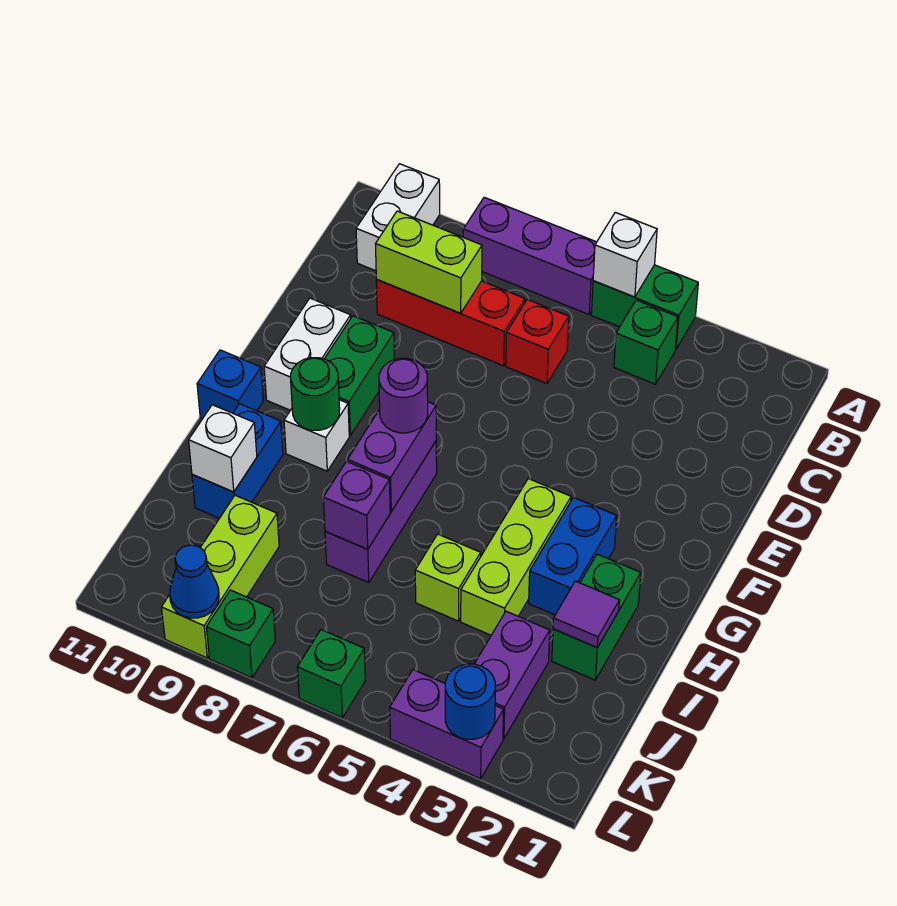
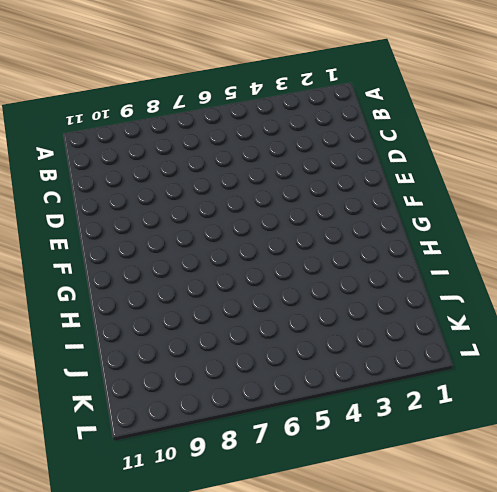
none -> green brick A4:A5 level 1
none -> purple brick A6:A8 level 1
none -> white brick A10:B10 level 1
none -> green brick B4 level 1

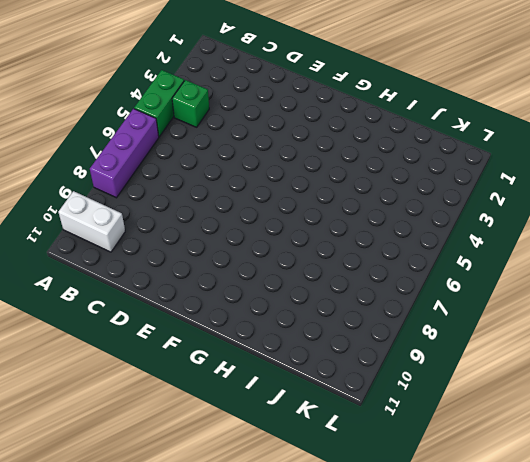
none -> red brick C6 level 1
none -> red brick C7:C9 level 1
none -> green brick E9:F9 level 1
none -> white brick E10:F10 level 1

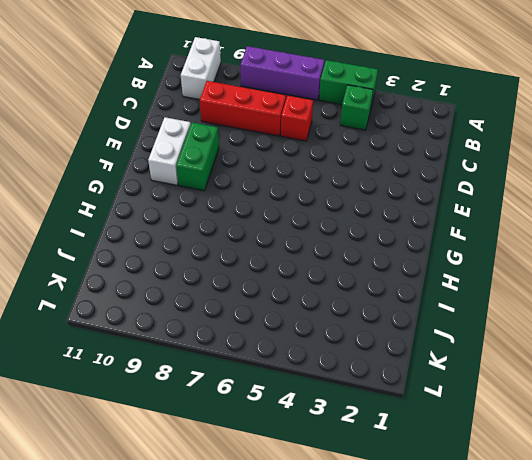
none -> blue brick G3:H3 level 1
none -> lime brick G4:I4 level 1
none -> purple brick G7:I7 level 1
none -> white brick G9 level 1

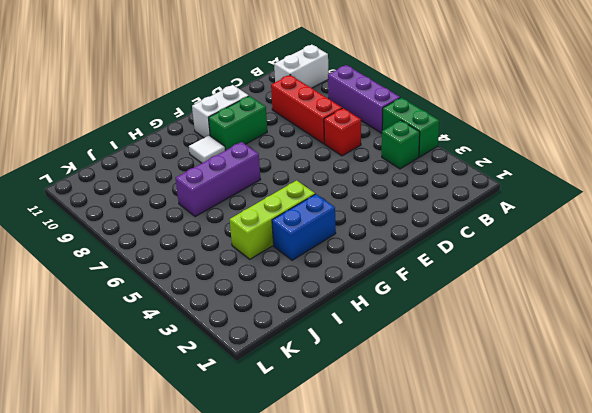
white tile G9 level 1 -> white brick G9 level 1
none -> blue brick G11 level 1
none -> green brick H2:I2 level 1
none -> blue brick H10:I10 level 1
none -> lime brick I5 level 1

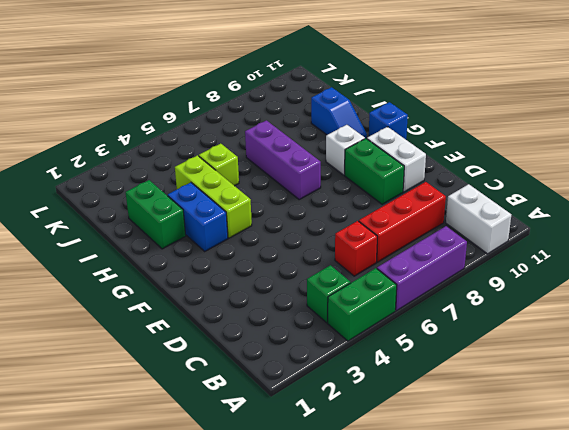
blue slope H10:I10 level 1 top I -> blue brick H10:I10 level 1
none -> purple brick J3:K3 level 1
none -> lime brick J9:L9 level 1
none -> purple brick L3:L4 level 1
none -> green brick L6 level 1

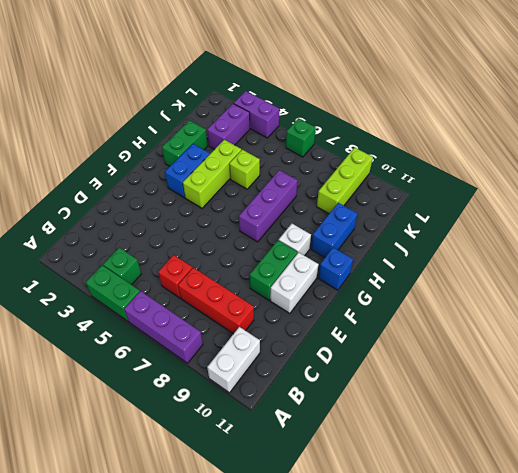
none -> green brick L8 level 1
none -> white brick A5 level 2
none -> lime brick C8:C9 level 2
none -> purple brick G7:H7 level 2

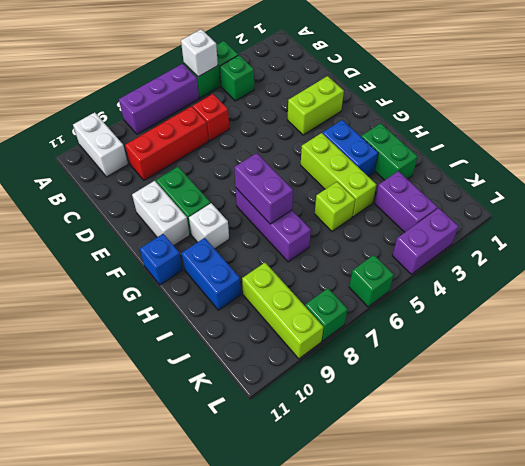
lime brick E2:E3 level 1 -> lime brick C8:C9 level 2
none -> green round brick G9 level 2
none -> purple tile I2 level 2
none -> purple brick I7 level 2
none -> white brick I10 level 2

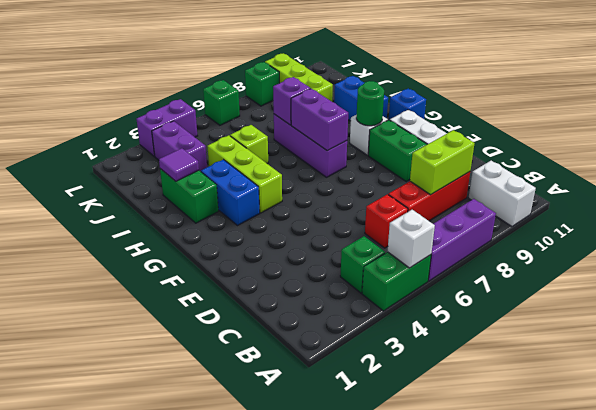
none -> white brick I10 level 2
none -> blue round brick L3 level 2
none -> blue cone L9 level 2
none -> purple round brick G7 level 3

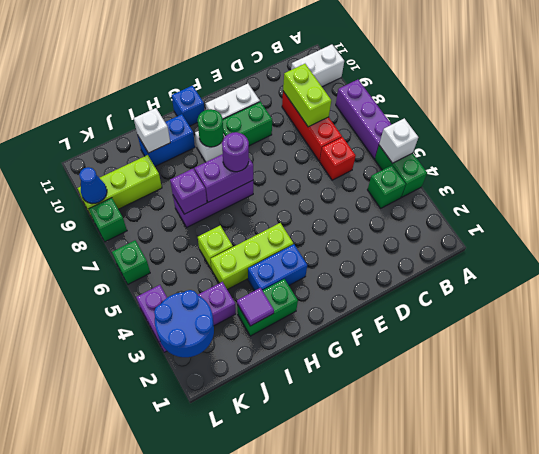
blue round brick K2:L3 level 2 -> blue round brick L3 level 2

